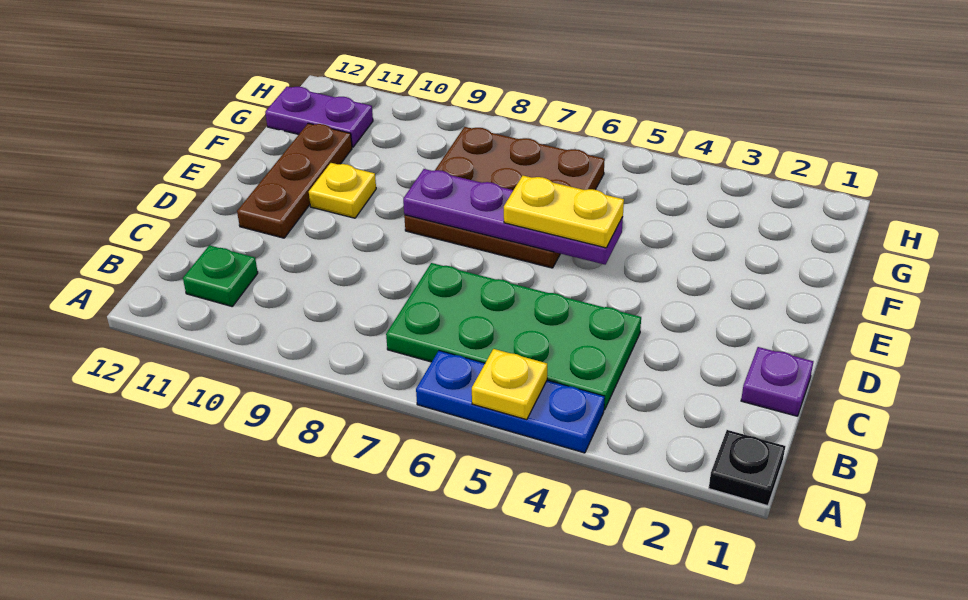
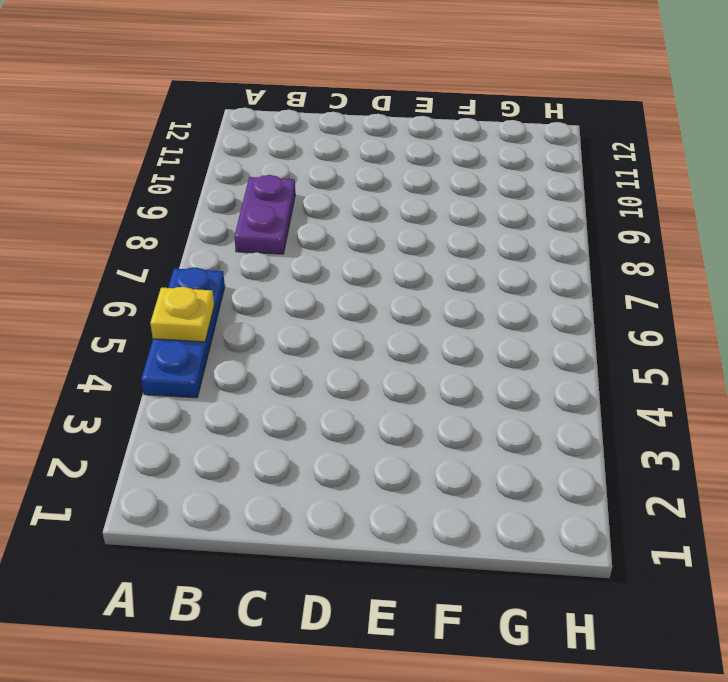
purple plate B8:B9 level 1 -> purple plate G11:G12 level 1
none -> black plate A1 level 1
none -> green plate B4:C7 level 1
none -> green plate B11 level 1

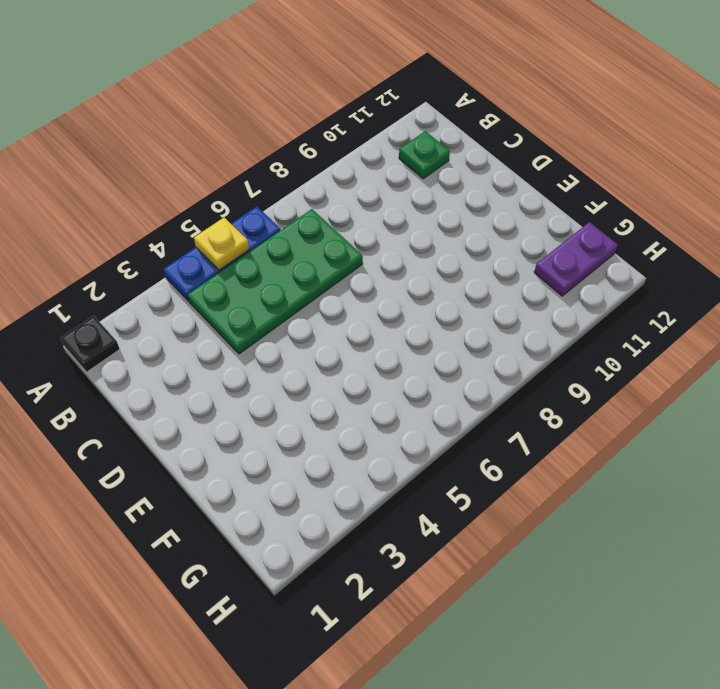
none -> purple plate C1 level 1
none -> brown plate D11:F11 level 1
none -> brown plate E6:G8 level 1

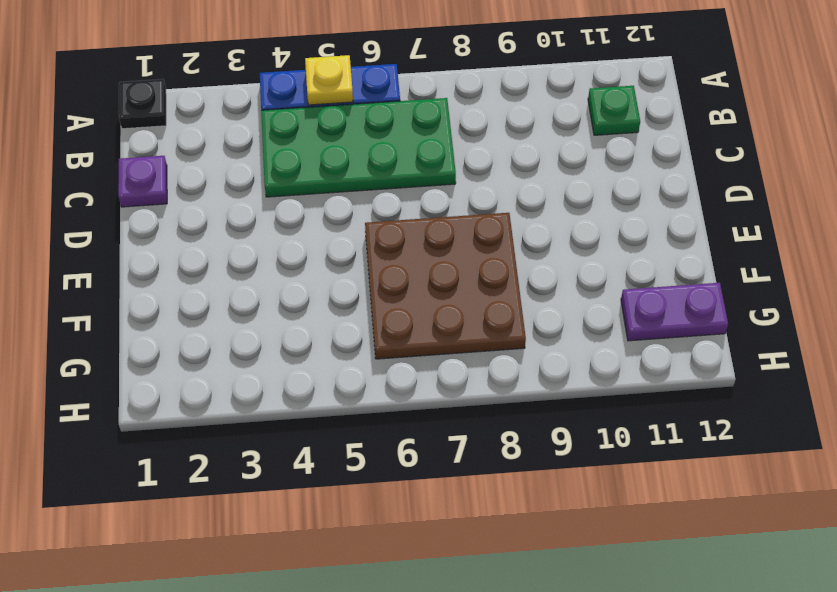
none -> brown plate D11:F11 level 1
none -> yellow plate E10 level 1
none -> purple plate E5:E8 level 2

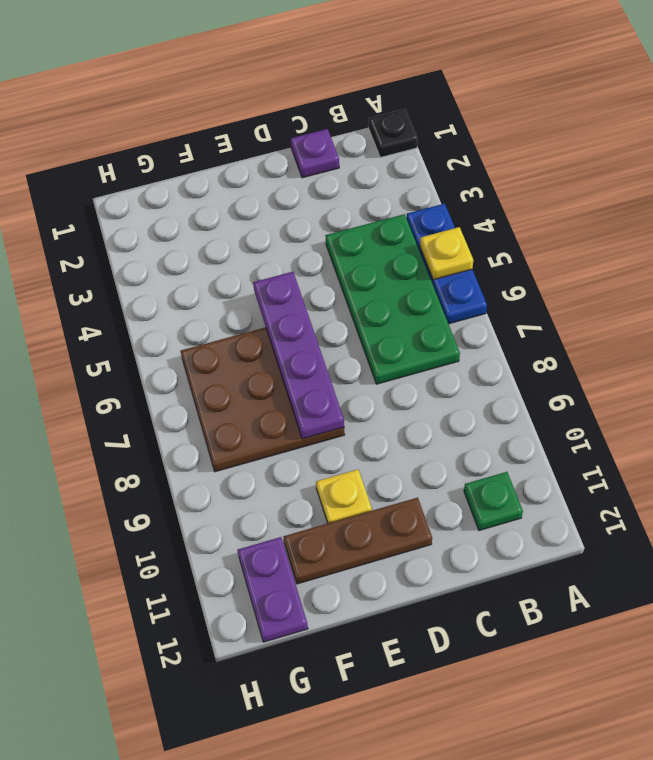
none -> yellow plate E5:E6 level 3

